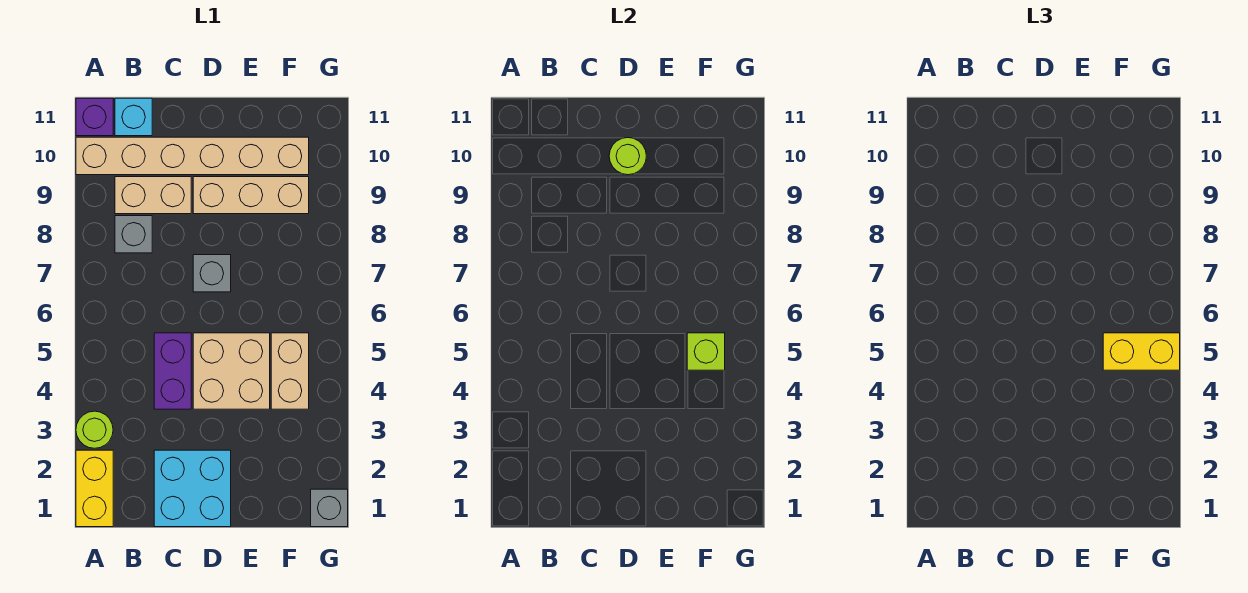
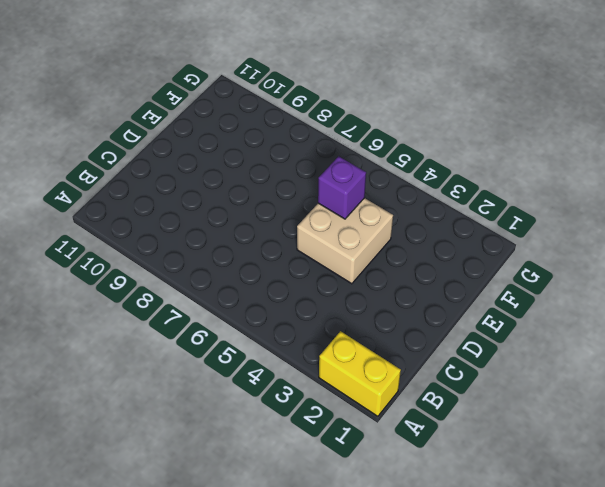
purple brick E5 level 2 -> purple brick A11 level 1
none -> lime round brick A3 level 1
none -> tan brick A10:F10 level 1
none -> grey brick B8 level 1

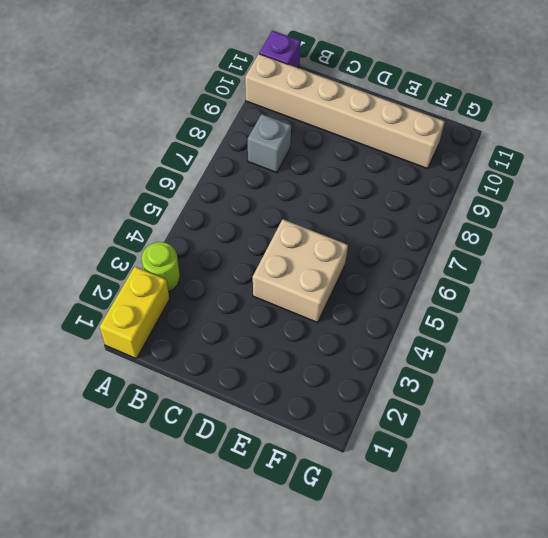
none -> tan brick B9:C9 level 1
none -> cyan brick B11 level 1
none -> cyan brick C1:D2 level 1

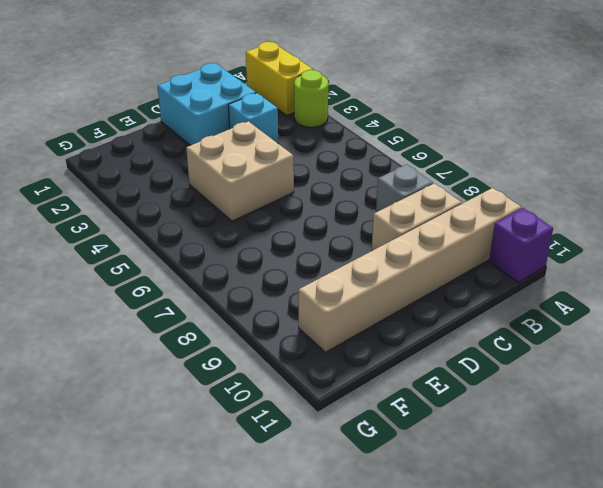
cyan brick C3 level 1 -> cyan brick B11 level 1
none -> purple brick C4:C5 level 1
none -> grey brick D7 level 1
none -> tan brick D9:F9 level 1

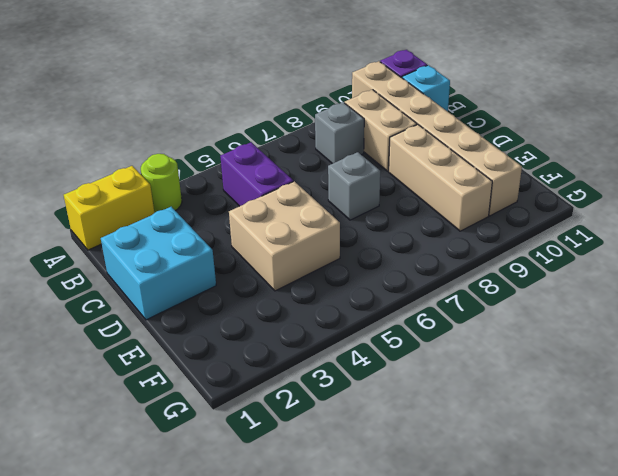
purple brick B5:C5 level 1 -> purple brick C4:C5 level 1
none -> tan brick F4:F5 level 1
none -> grey brick G1 level 1
none -> lime round brick D10 level 2

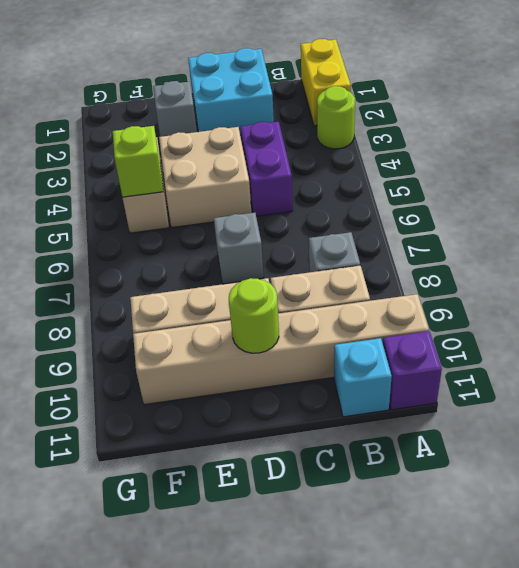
grey brick E2 level 1 -> grey brick G1 level 1
none -> yellow brick F5:G5 level 3

